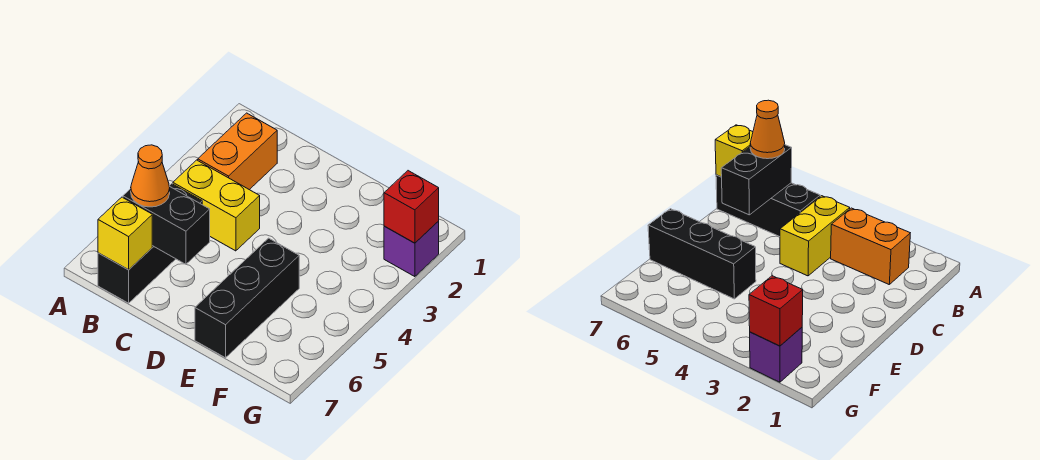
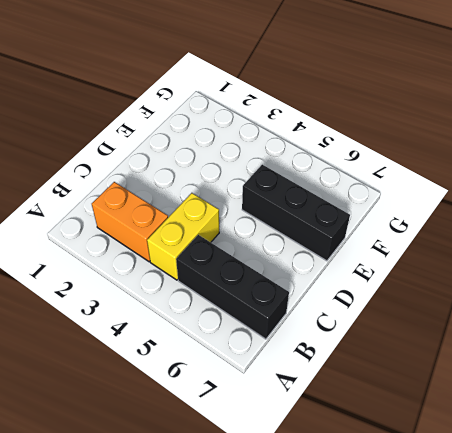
none -> purple brick G2 level 1
none -> black brick B6:C6 level 2

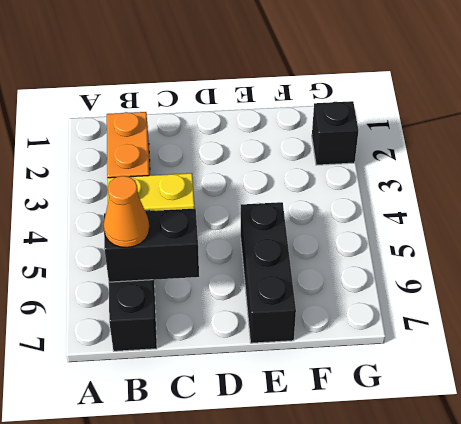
black brick G2 level 1 -> purple brick G2 level 1
none -> yellow brick B7 level 2
none -> red brick G2 level 2

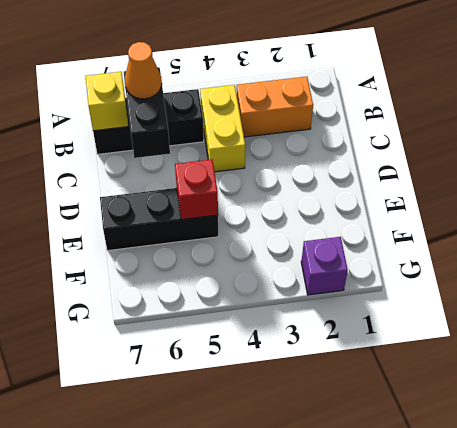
red brick E5 level 2 -> red brick G2 level 2

